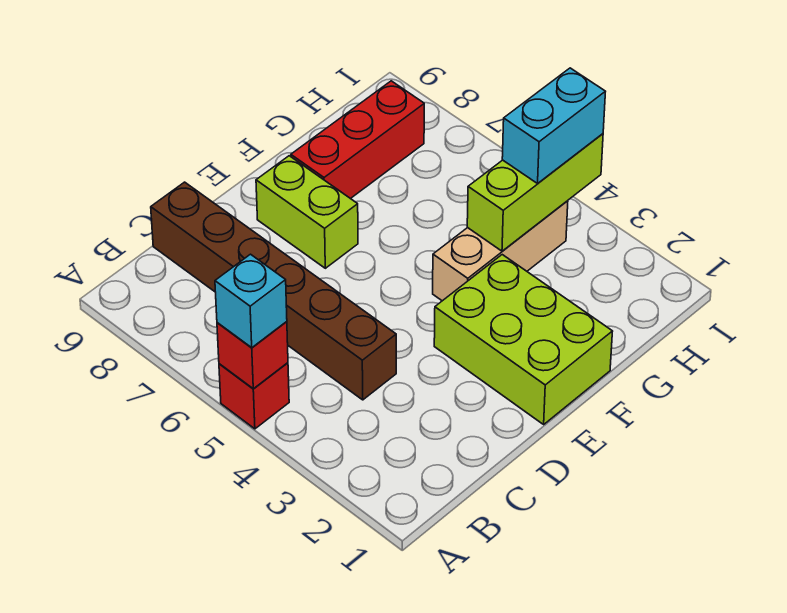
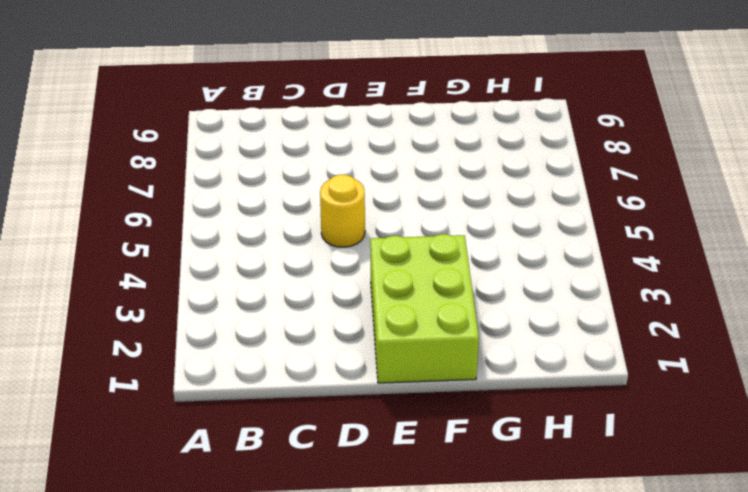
yellow round brick D5 level 1 -> none
none -> red brick A5 level 1
none -> brown brick C4:C9 level 1

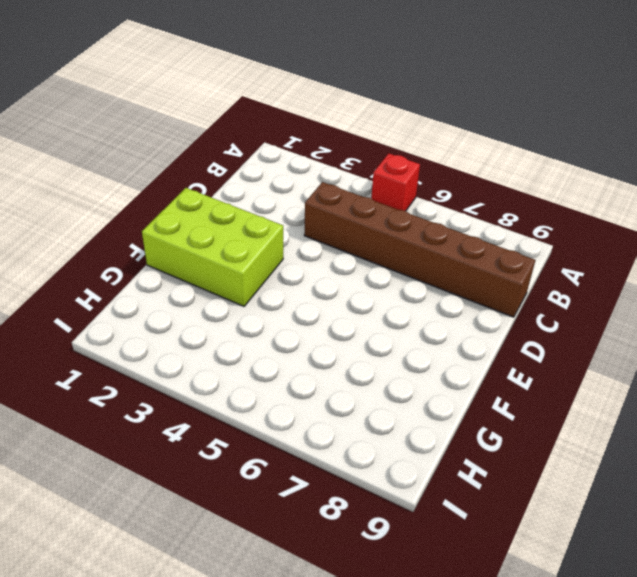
none -> lime brick E7:E8 level 1
none -> tan brick F4:H4 level 1

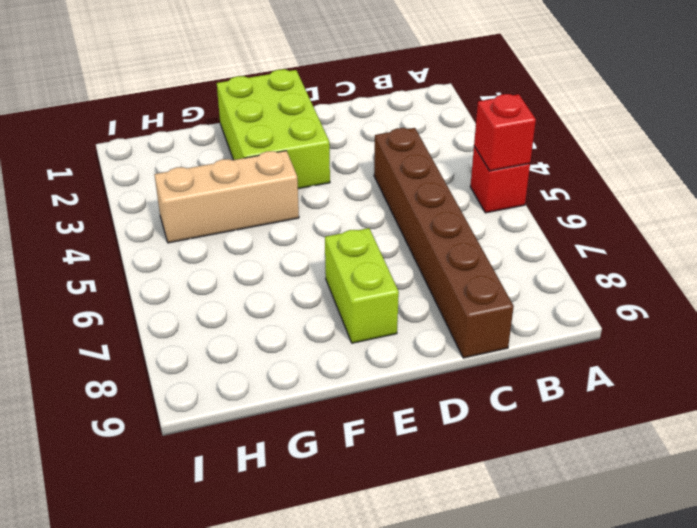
none -> red brick F8:H8 level 1
none -> lime brick G4:I4 level 2

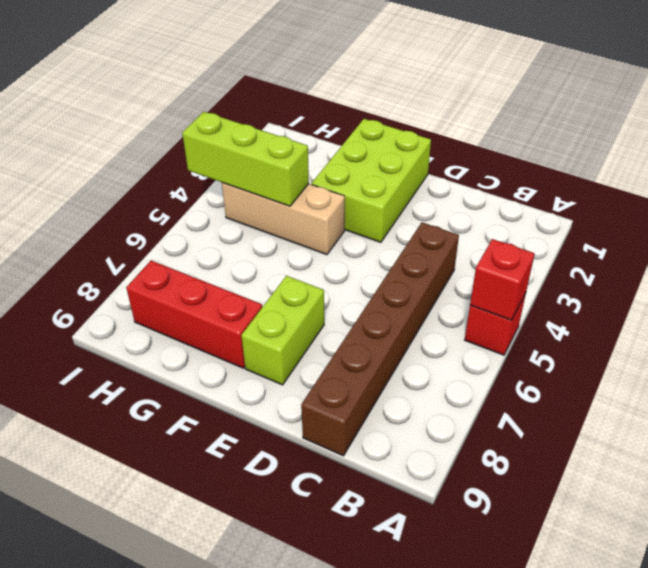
none -> cyan brick A5 level 3
none -> cyan brick H4:I4 level 3

